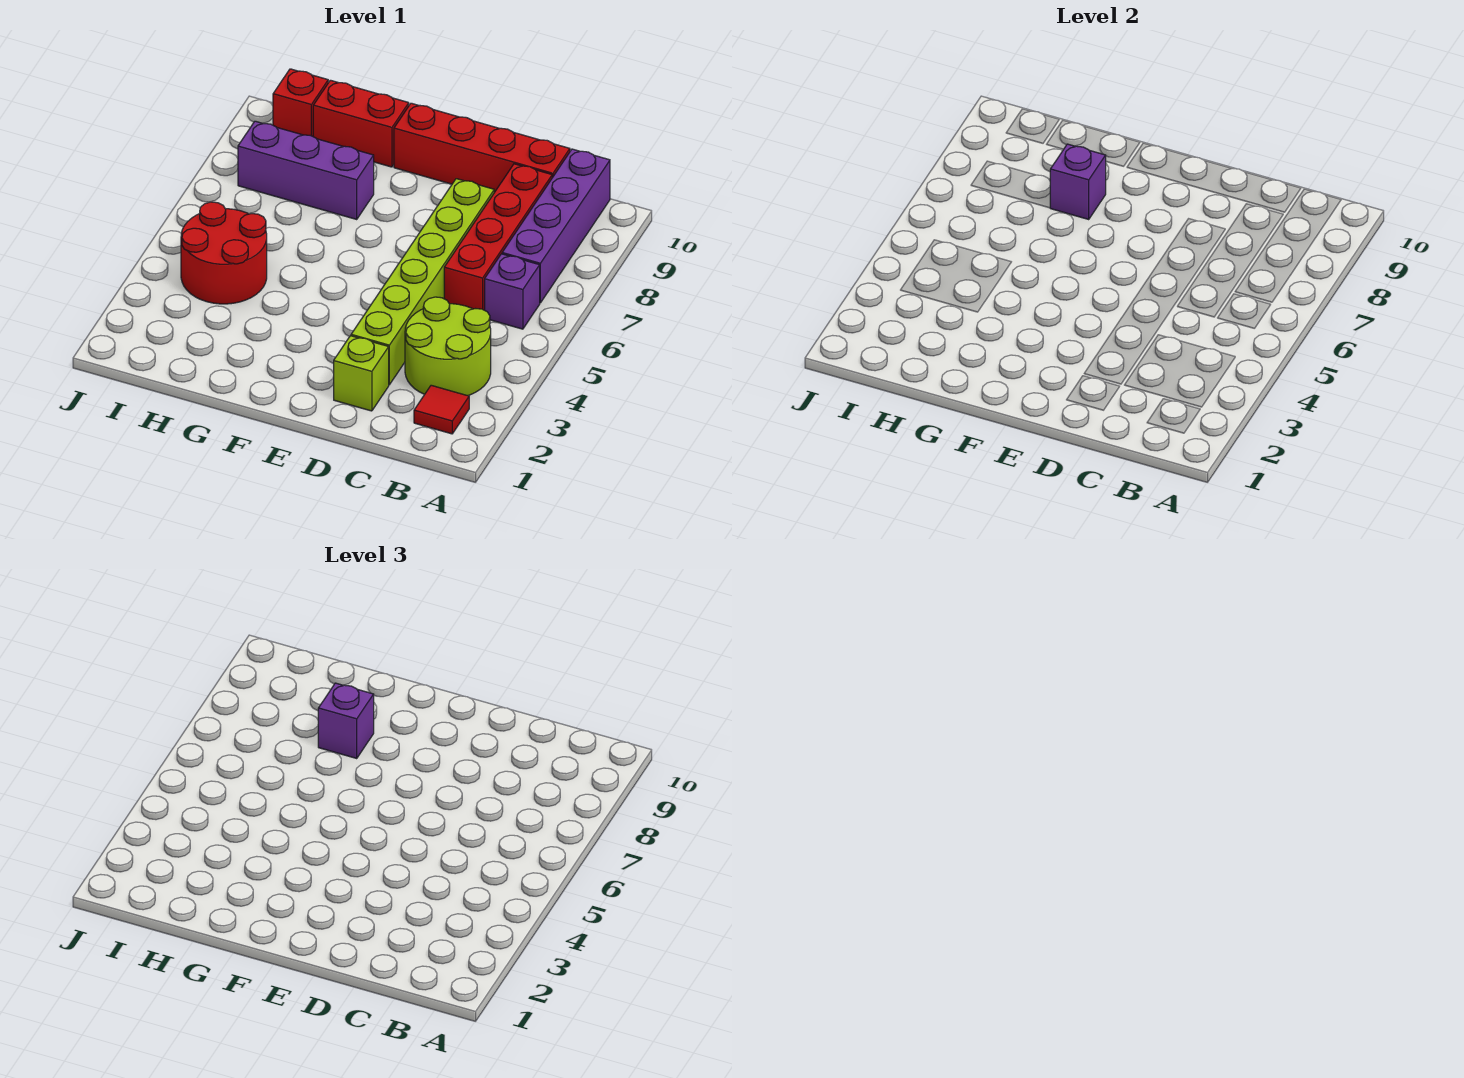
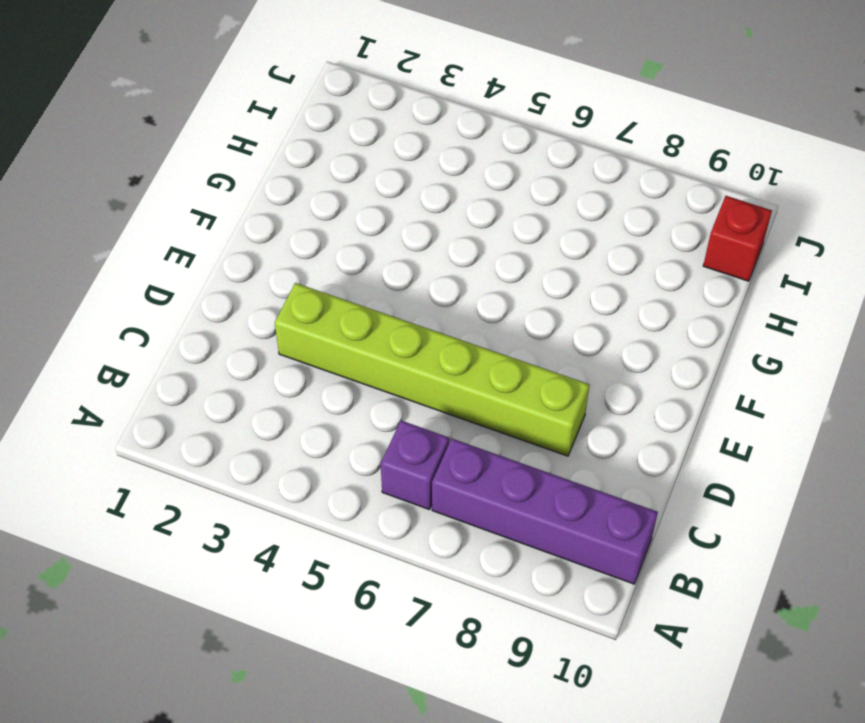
none -> red tile B2 level 1
none -> lime round brick B3:C4 level 1
none -> red brick C6:C9 level 1

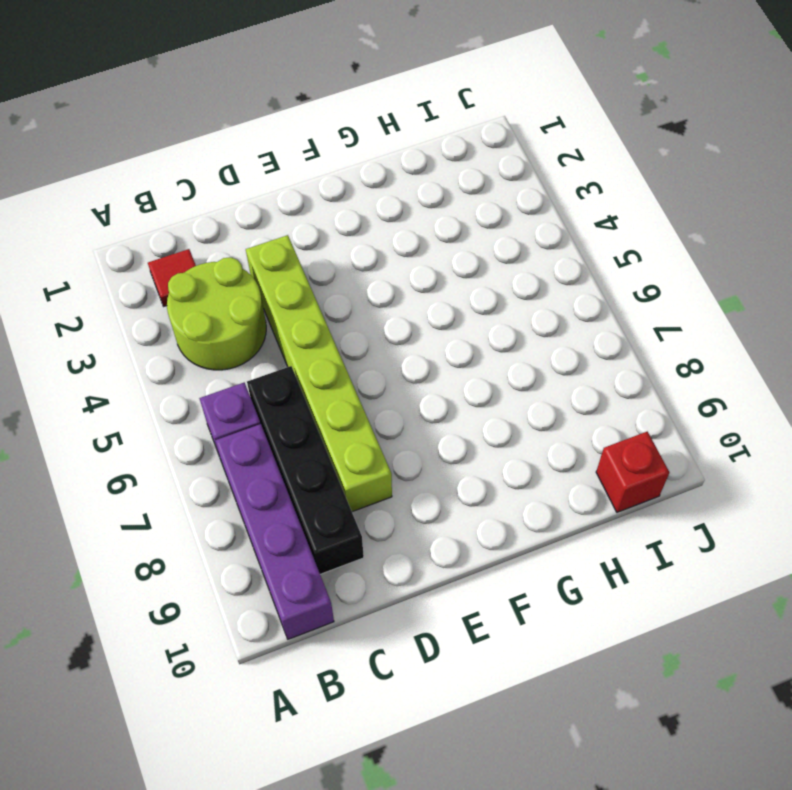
black brick C6:C9 level 1 -> red brick C6:C9 level 1
none -> red brick C10:F10 level 1
none -> lime brick D2 level 1
none -> purple brick G8:I8 level 1

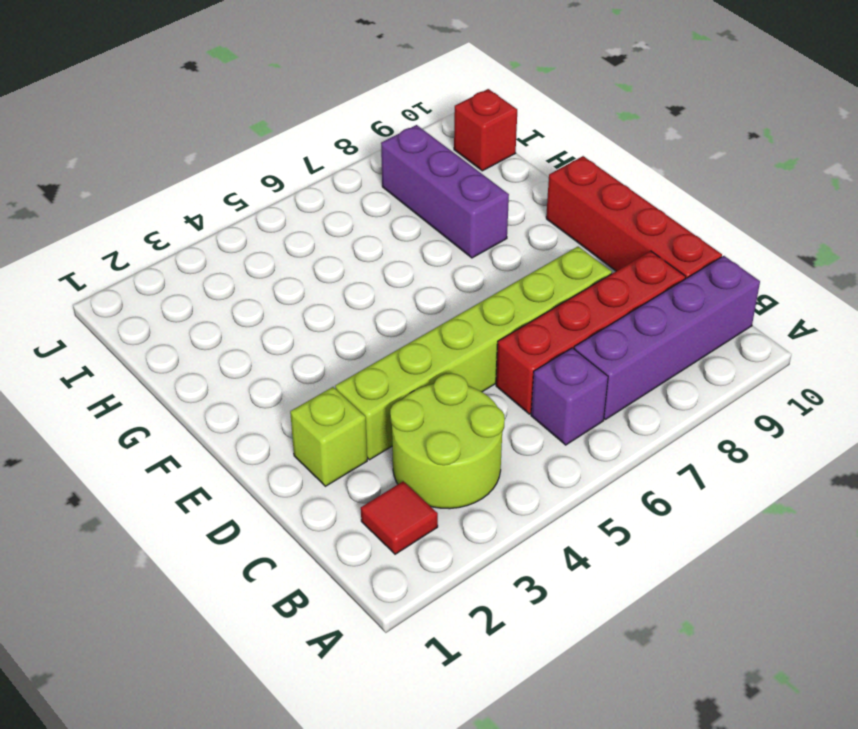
none -> red brick G10:H10 level 1
none -> red round brick H4:I5 level 1
none -> purple brick G8 level 2

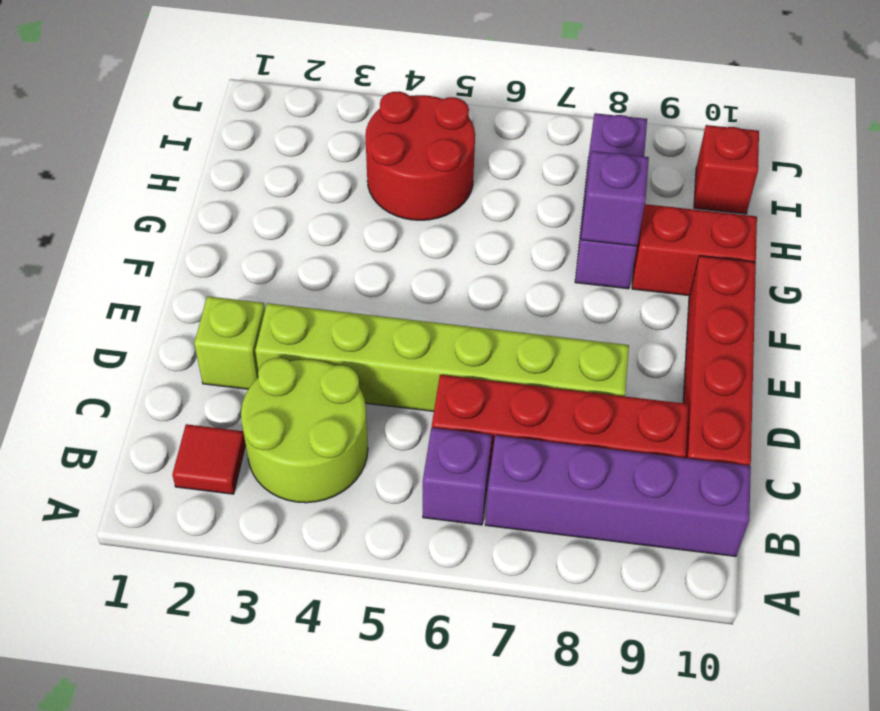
red brick G9:G10 level 1 -> red brick G10:H10 level 1
none -> purple brick G8 level 3

